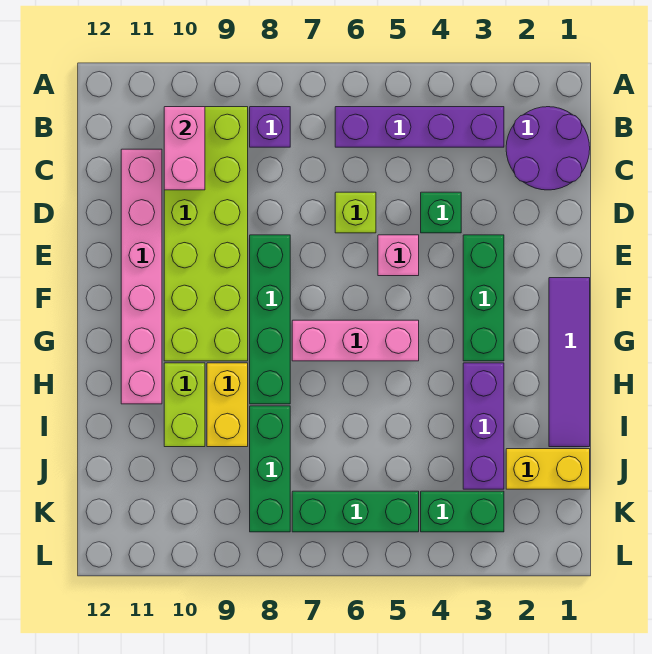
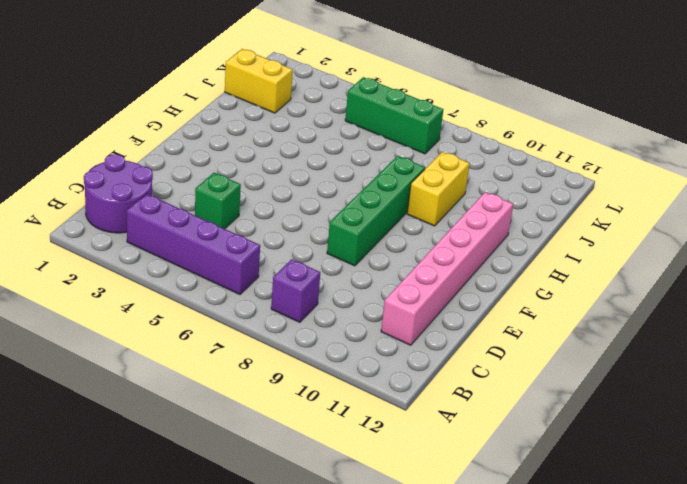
none -> lime brick B9:G10 level 1
none -> lime brick D6 level 1
none -> green brick E3:G3 level 1

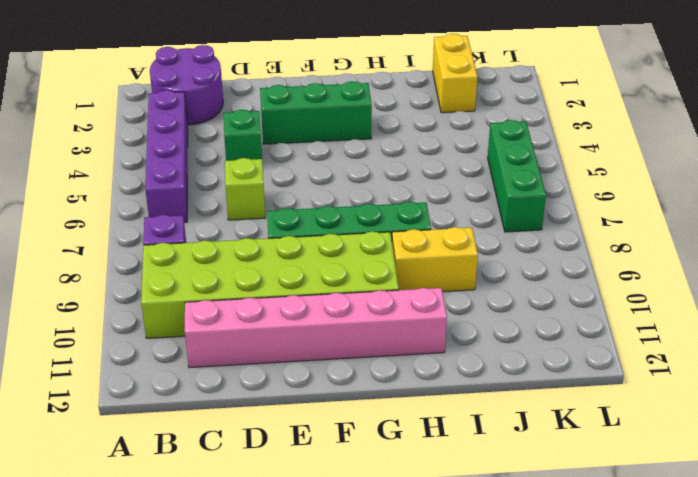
none -> pink brick E5 level 1
none -> purple tile F1:I1 level 1
none -> pink brick G5:G7 level 1

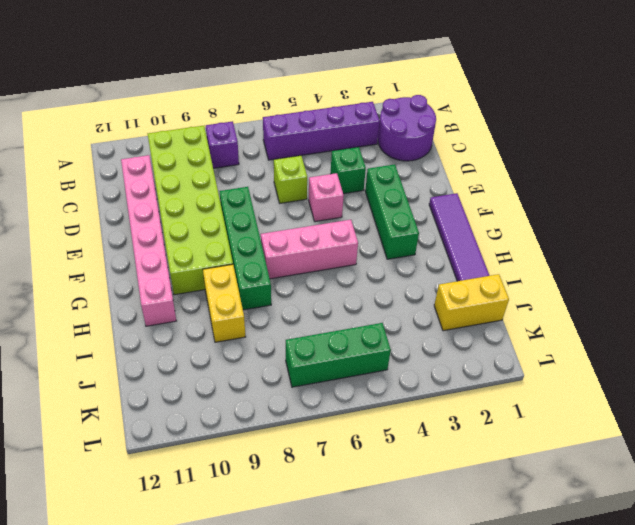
none -> purple brick H3:J3 level 1
none -> lime brick H10:I10 level 1
none -> green brick I8:K8 level 1

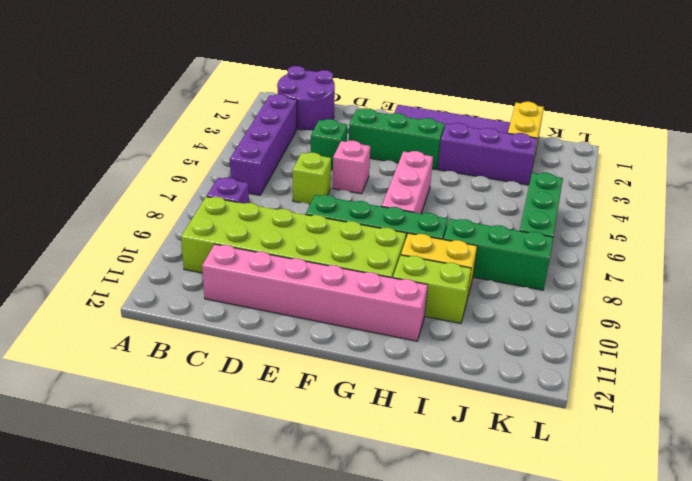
none -> green brick K3:K4 level 1
none -> pink brick B10:C10 level 2

